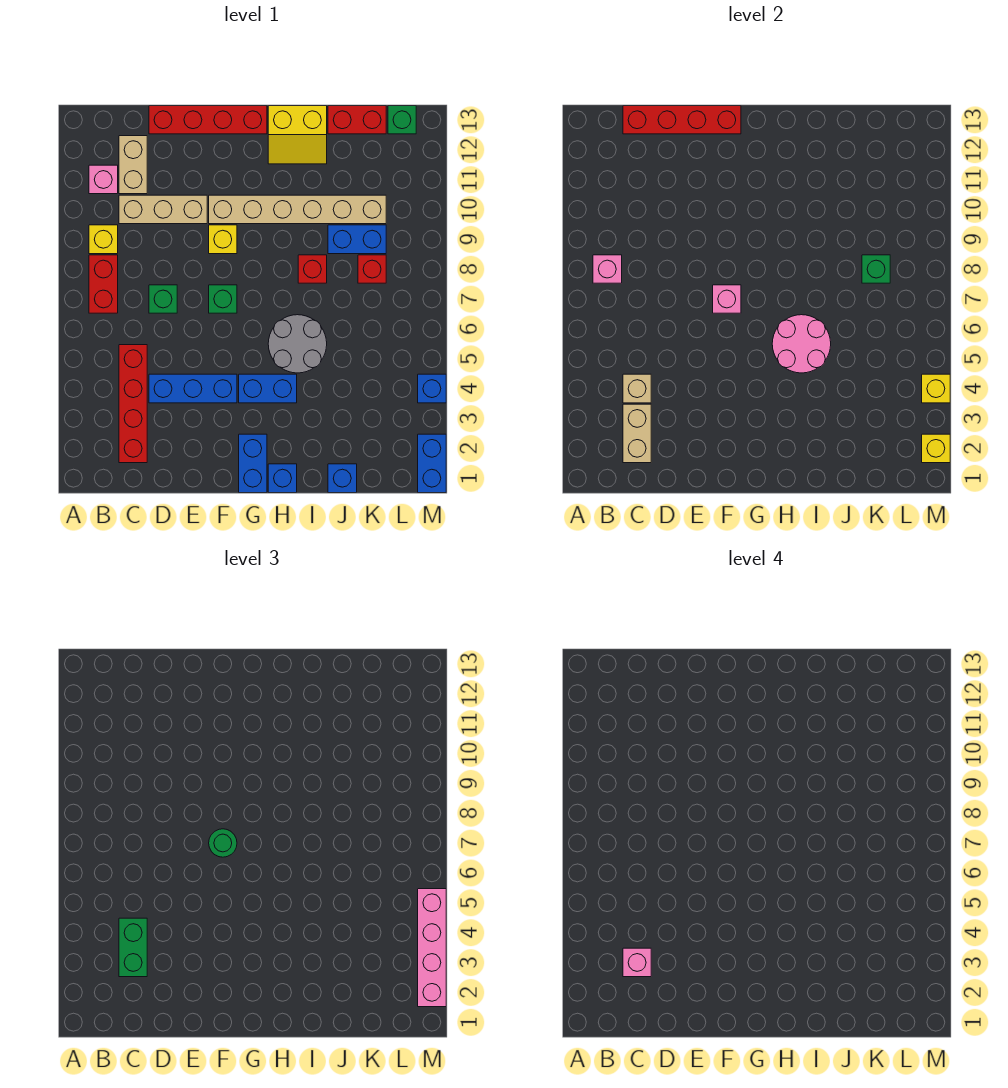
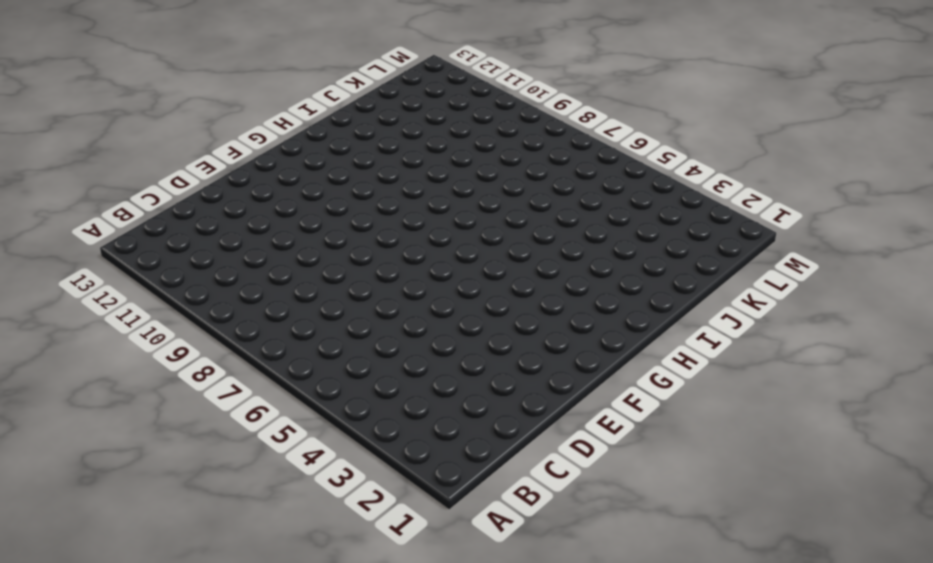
none -> red brick B7:B8 level 1
none -> yellow brick B9 level 1
none -> pink brick B11 level 1
none -> red brick C2:C5 level 1

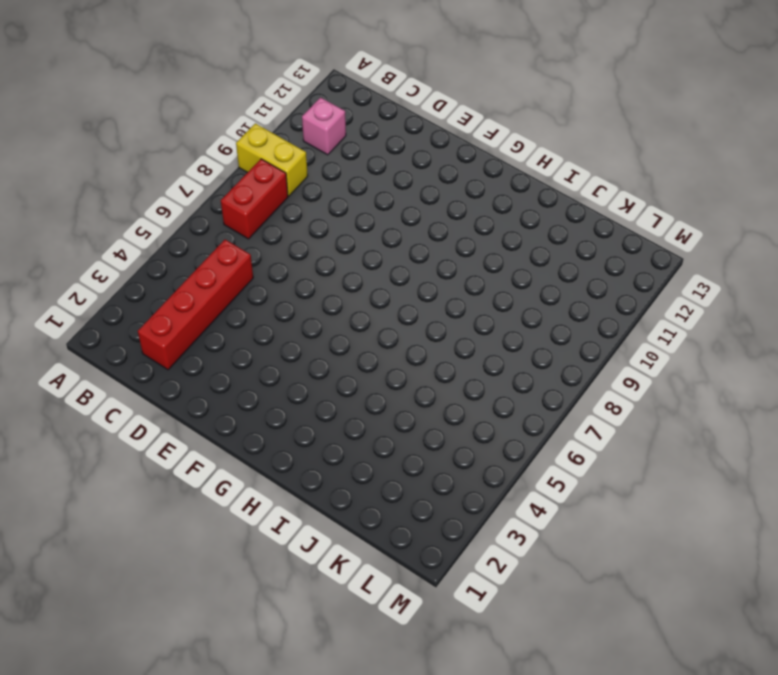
yellow brick A9:B9 level 1 -> yellow brick B9 level 1
none -> tan brick C10:E10 level 1
none -> tan brick C11:C12 level 1
none -> blue brick D4:F4 level 1
none -> green brick D7 level 1

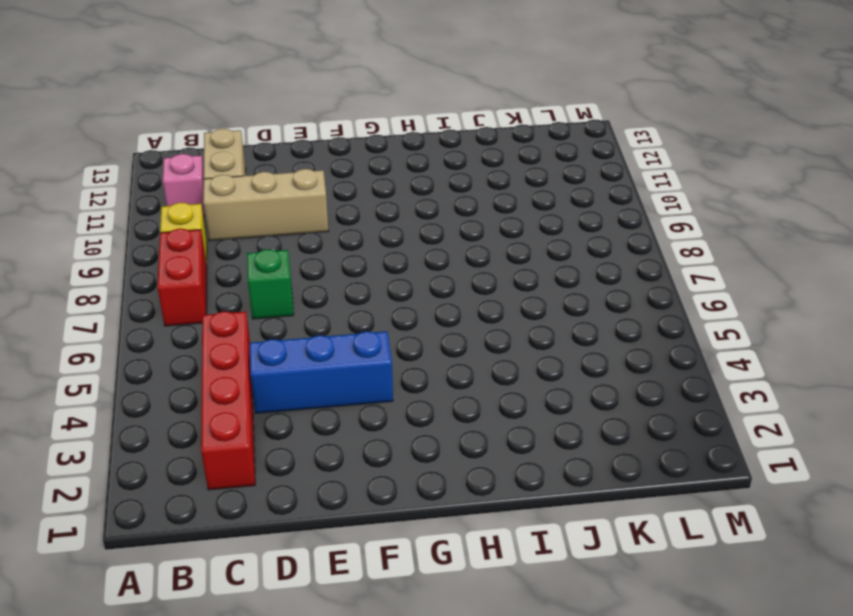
none -> red brick D13:G13 level 1
none -> green brick F7 level 1
none -> yellow brick F9 level 1
none -> tan brick F10:K10 level 1

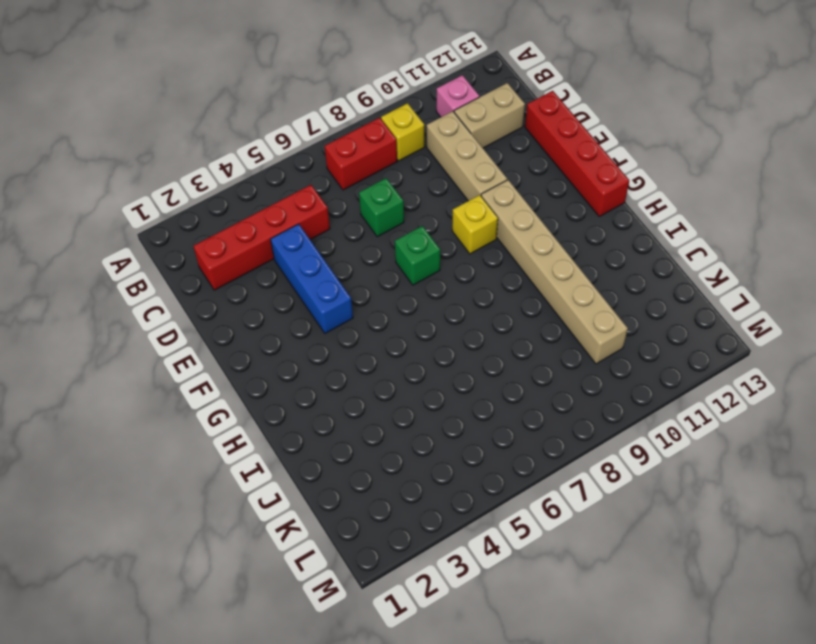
none -> blue brick G1:G2 level 1
none -> blue brick G4:H4 level 1
none -> blue brick H1 level 1
none -> grey round brick H5:I6 level 1

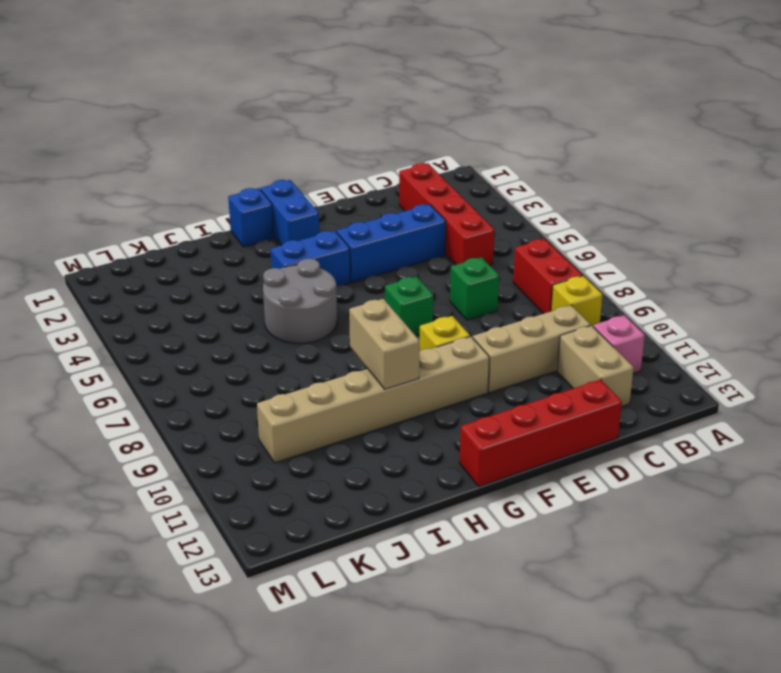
tan brick H9:H10 level 2 -> tan brick C2:C3 level 2
none -> yellow slope H12:I13 level 1 top 13
none -> red brick I8 level 1
none -> blue brick J1 level 1
none -> blue brick J9:K9 level 1

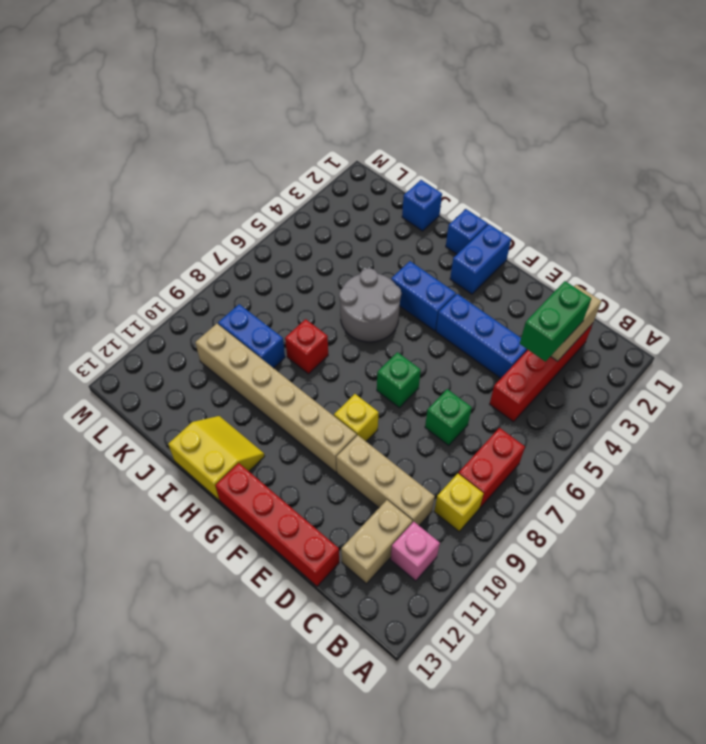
none -> red brick J13:K13 level 1
none -> red brick K8 level 1
none -> green brick L13 level 1
none -> blue brick M1:M2 level 1

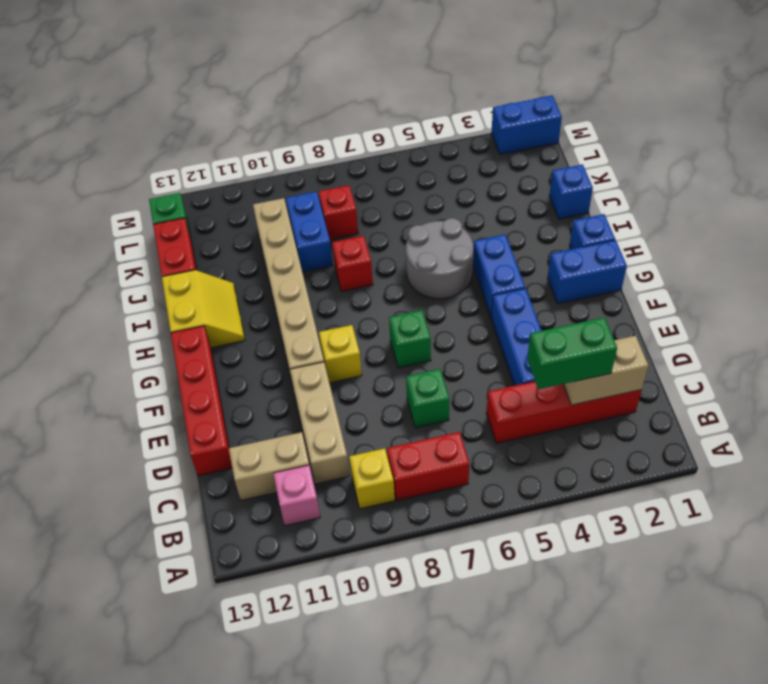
none -> blue brick M4 level 1
none -> pink brick B8 level 2
none -> tan brick C4 level 2
none -> red brick C13:F13 level 2

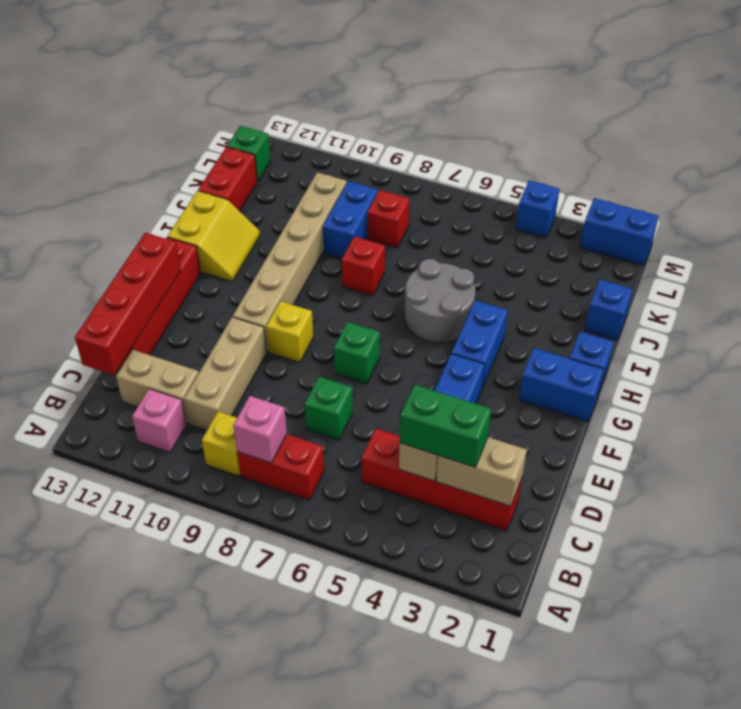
none -> pink brick F7 level 2
none -> pink round brick H5:I6 level 2
none -> green brick K8 level 2
none -> yellow brick M2 level 2

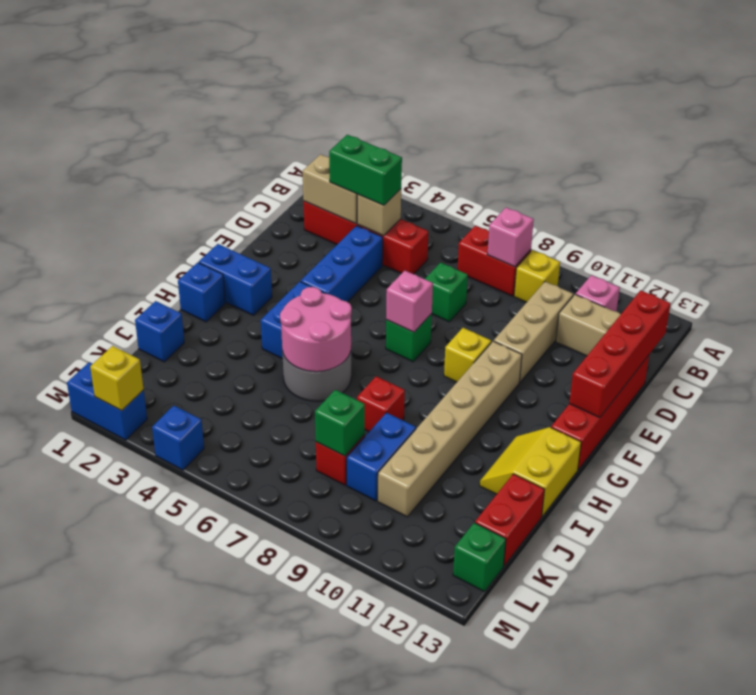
none -> yellow brick M4 level 2
none -> green round brick F7 level 3
none -> pink brick M2:M5 level 3
none -> pink brick C3 level 4

